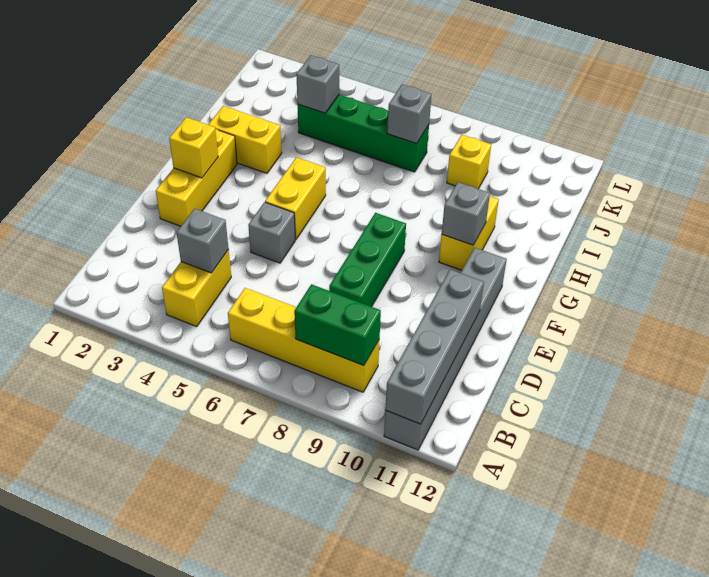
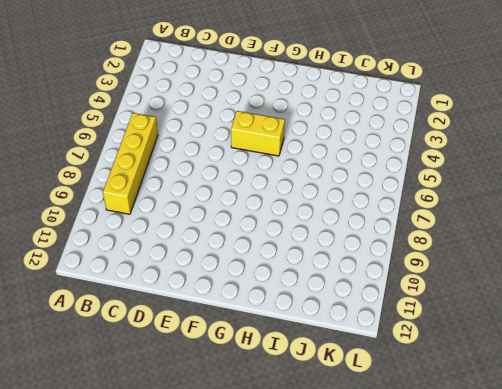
none -> grey brick A11:F11 level 1
none -> yellow brick B4:C4 level 1
none -> green brick D8:F8 level 1

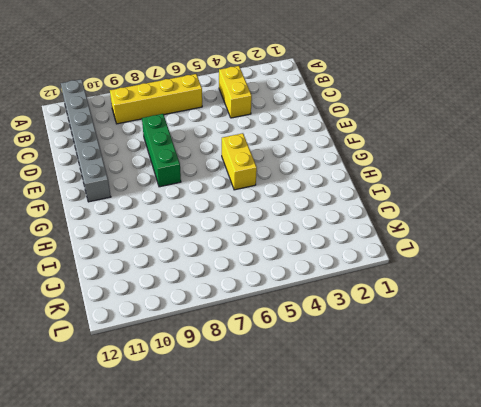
none -> yellow brick E2:G2 level 1
none -> grey brick E5 level 1
none -> yellow brick G10:H10 level 1

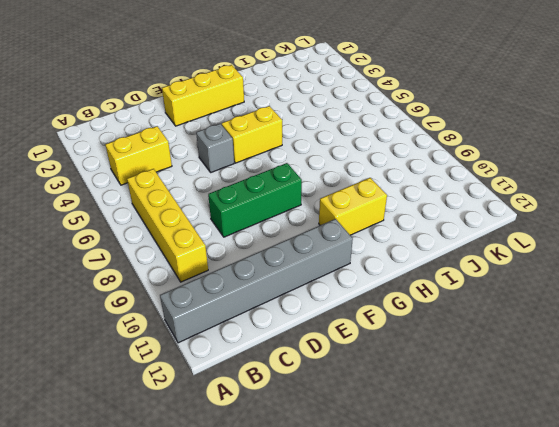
none -> yellow brick H2:H3 level 1
none -> green brick J4:J7 level 1
none -> yellow brick J9 level 1

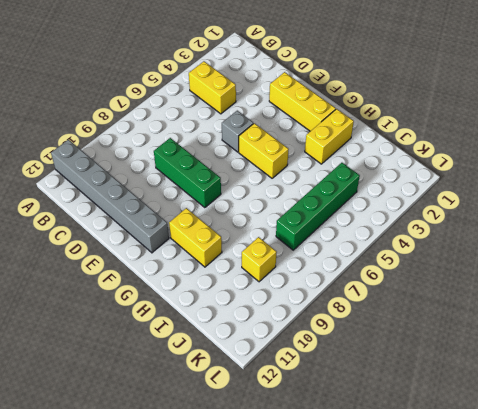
none -> yellow brick B6:B9 level 1
none -> grey brick A11:D11 level 2
none -> green brick B8:B9 level 2

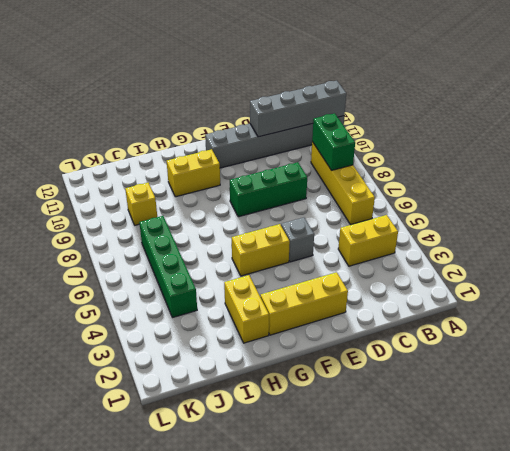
none -> grey brick C4 level 2
none -> yellow brick F2 level 2
none -> grey brick G10 level 2

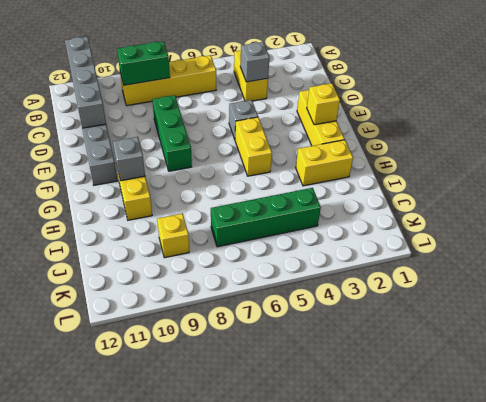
none -> grey brick J4 level 2
none -> grey brick J7 level 2

